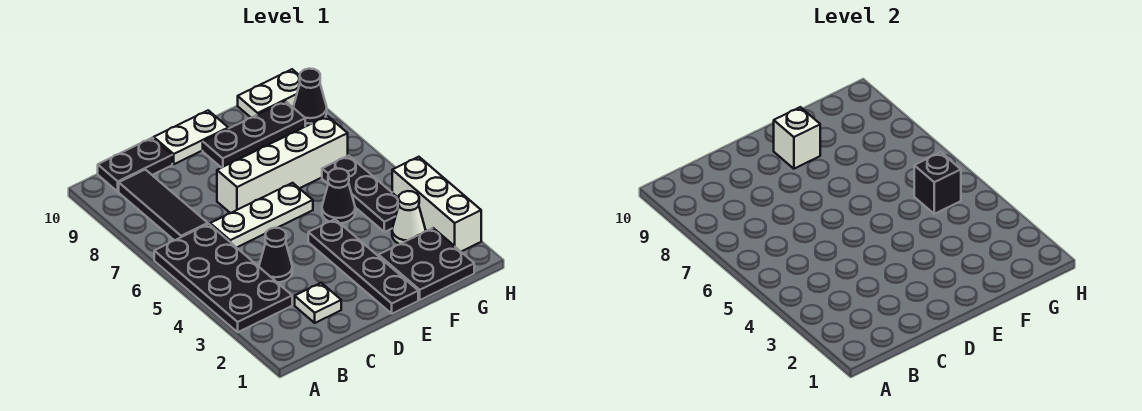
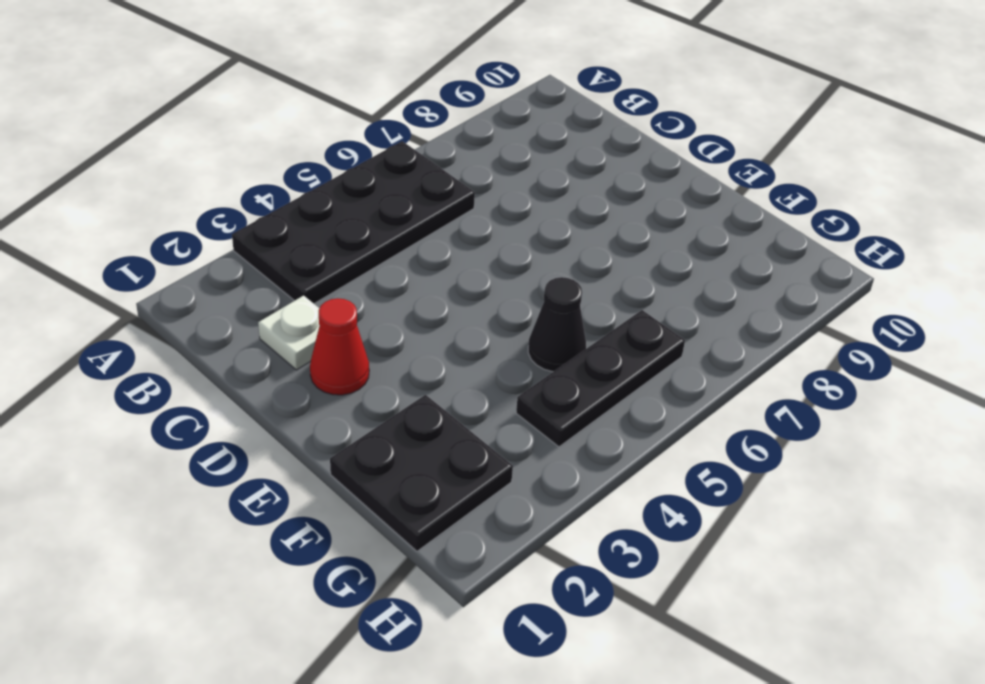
red cone D2 level 1 -> none
none -> black tile B7:B9 level 1
none -> black plate B10:C10 level 1
none -> black cone C4 level 1

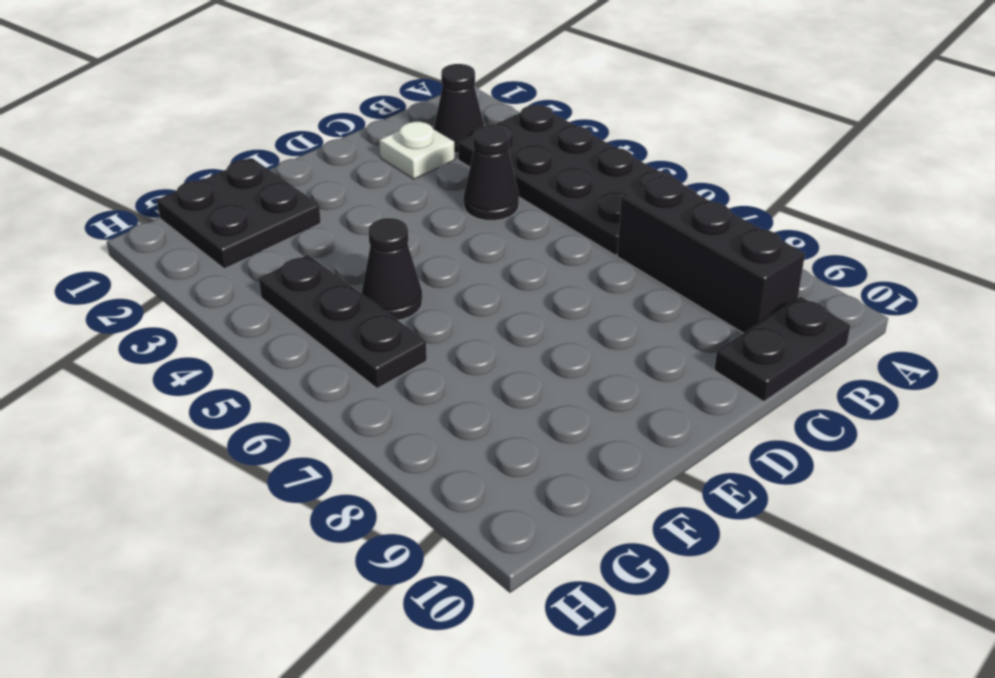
black cone B2 level 1 -> black cone H9 level 1
black brick B7:B9 level 1 -> black tile B7:B9 level 1
none -> white plate C6:E6 level 1
none -> white brick D7:G7 level 1
none -> white plate D10:E10 level 1

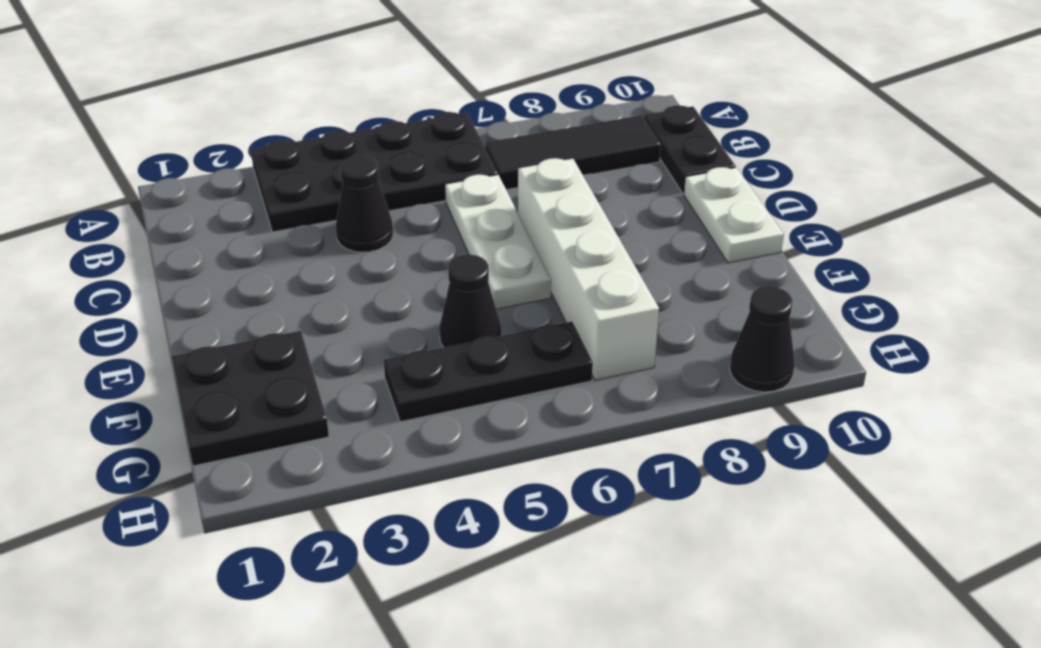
none -> white plate C2 level 1
none -> black plate E1:E4 level 1
none -> black plate E9:G9 level 1

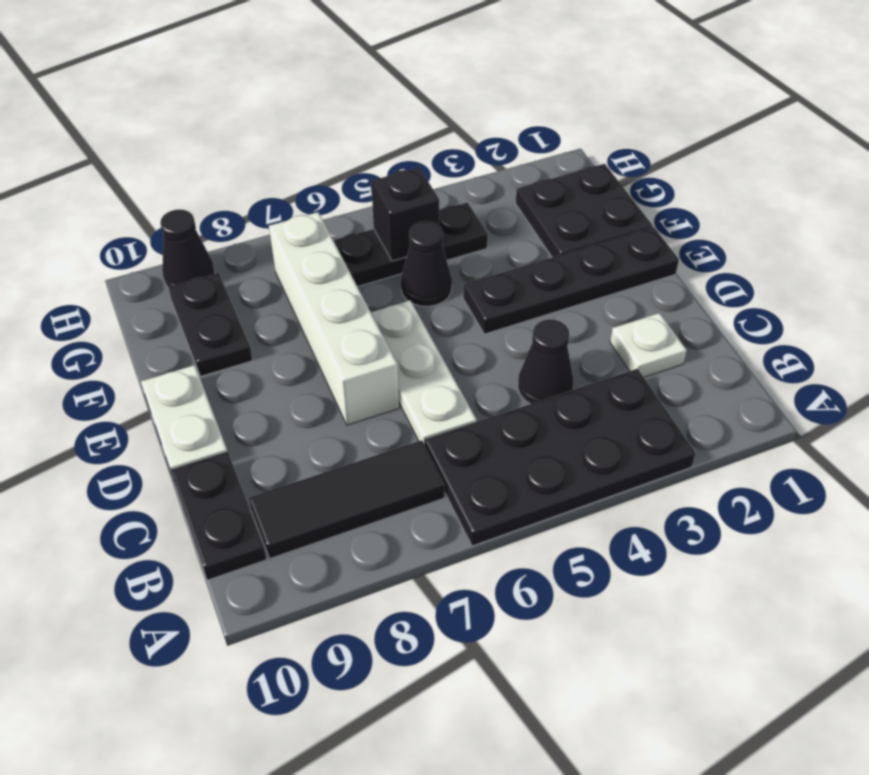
black plate F9:G9 level 1 -> black plate E9:G9 level 1
none -> white cone G3 level 1
none -> white plate G10:H10 level 1
none -> white brick H2:H4 level 1

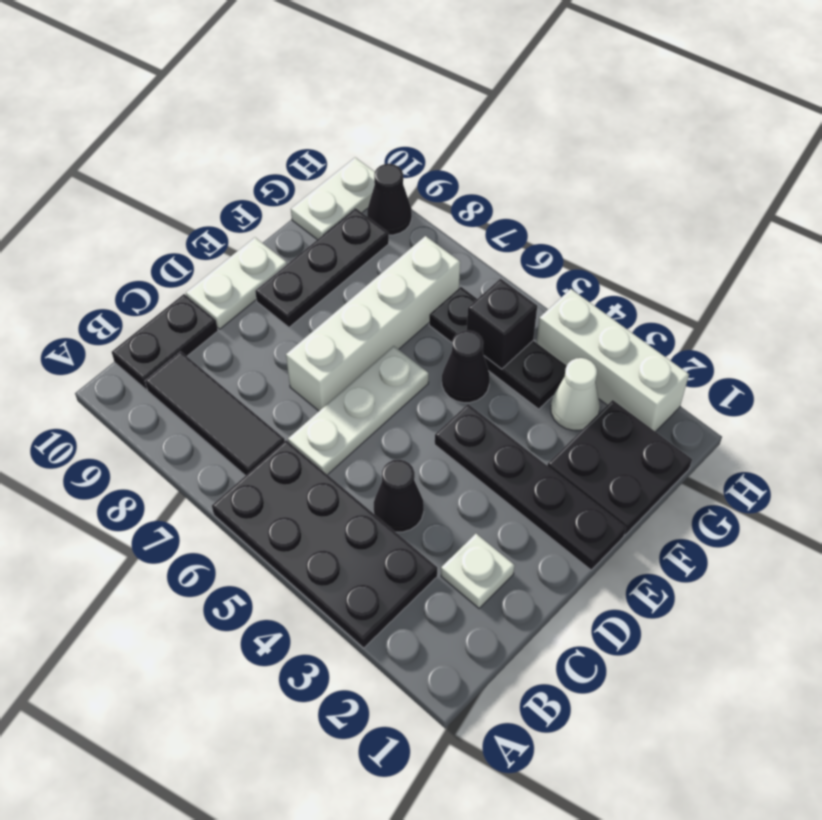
none -> white brick E9 level 2

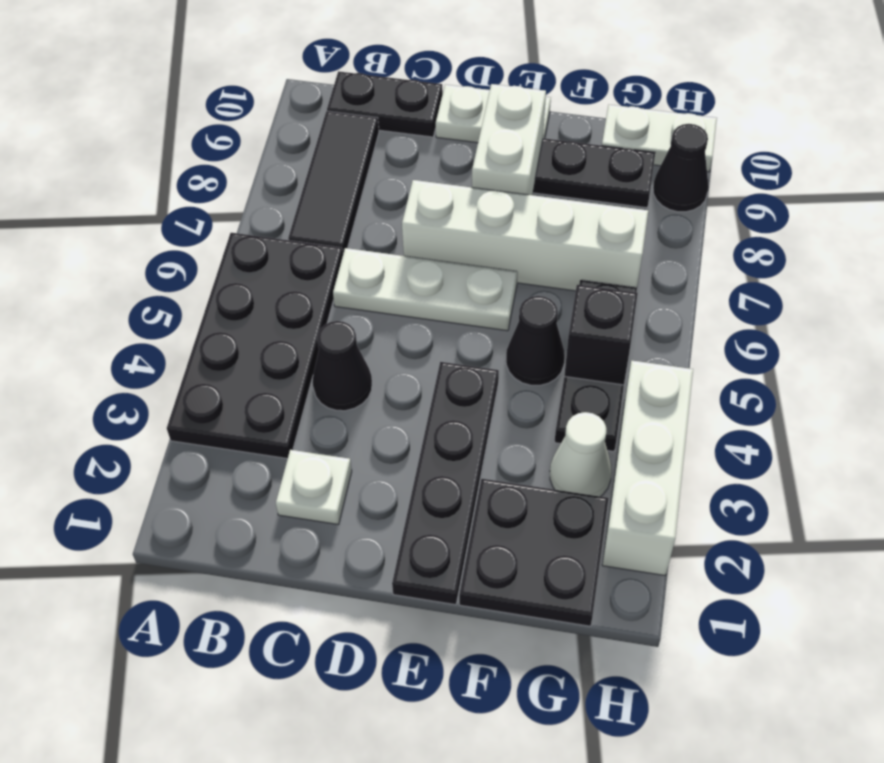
white brick E8:E9 level 2 -> white brick E9 level 2

